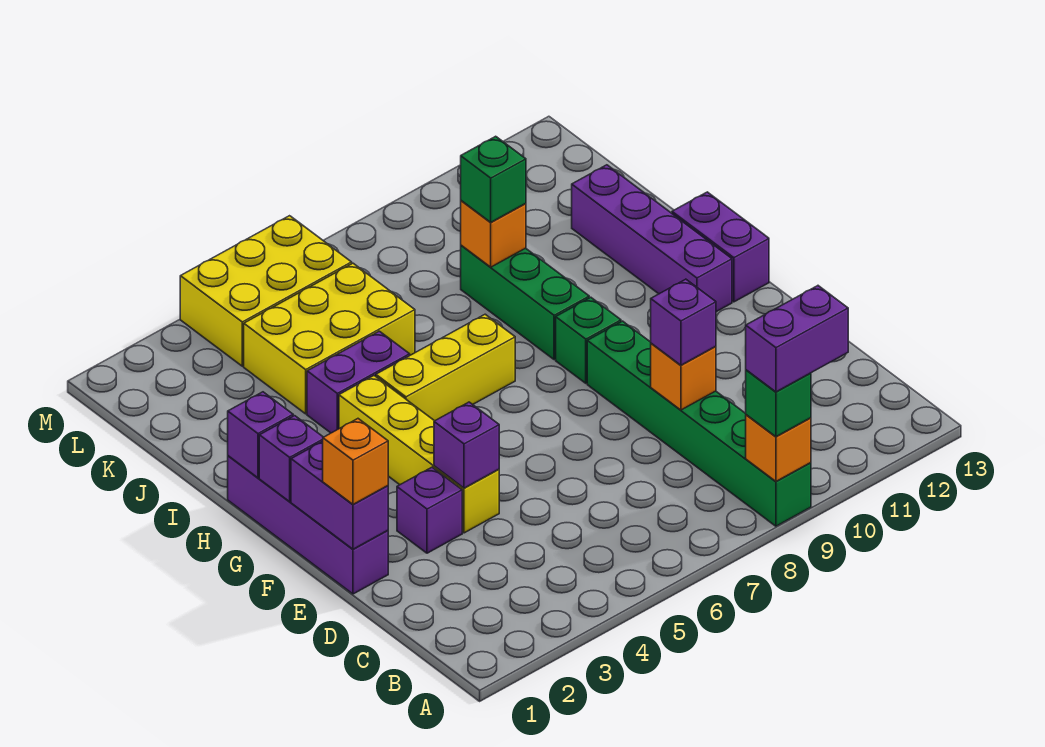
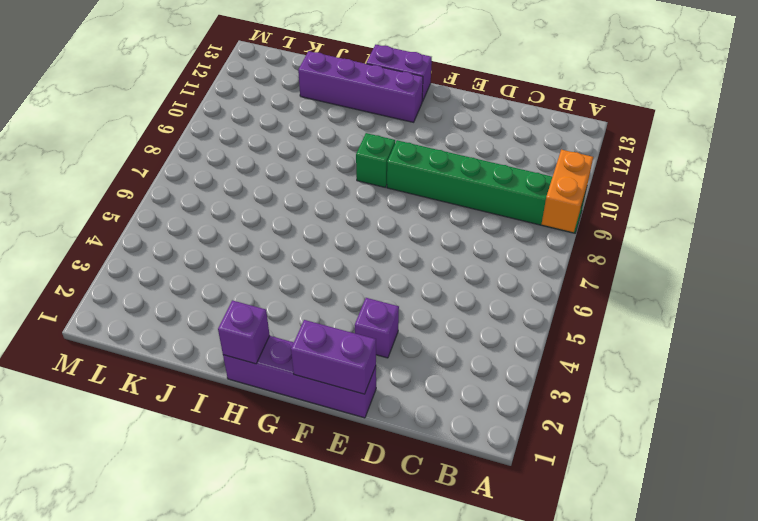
orange brick A8:A9 level 2 -> orange brick A9 level 2
none -> yellow brick E4:H4 level 1
none -> yellow brick H5:H7 level 1
none -> green brick H9:J9 level 1

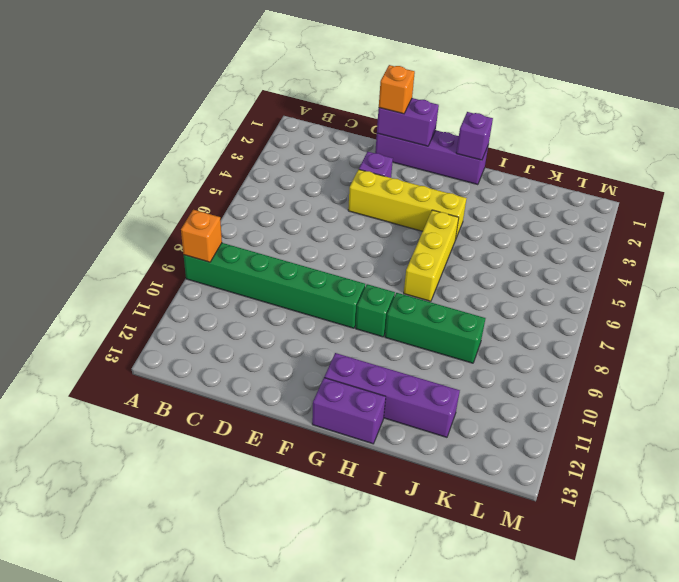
none -> purple brick I4:I5 level 1
none -> yellow brick J4:K6 level 1
none -> yellow brick L4:M6 level 1

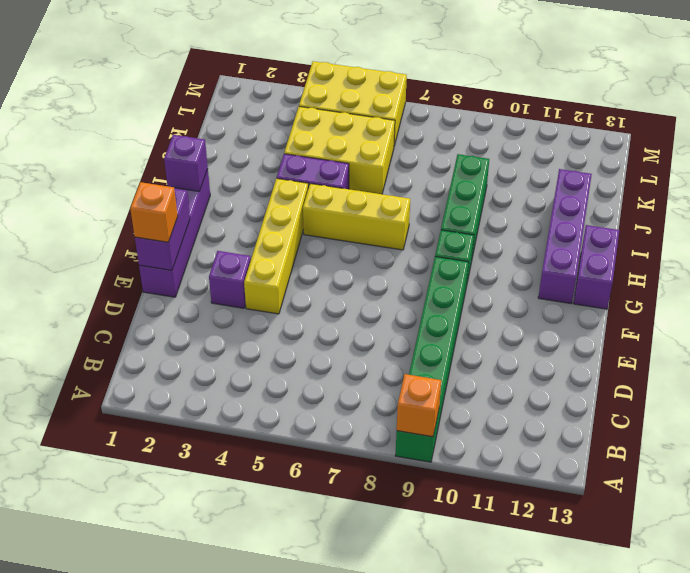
none -> orange brick D9 level 2
none -> purple brick E4 level 2
none -> purple brick G1 level 2

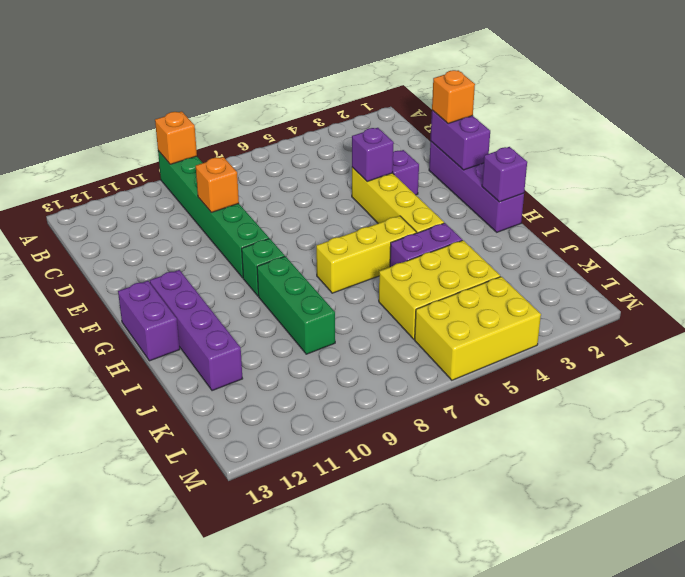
none -> purple brick G1 level 2
none -> orange brick J9 level 2
none -> green brick A9 level 3

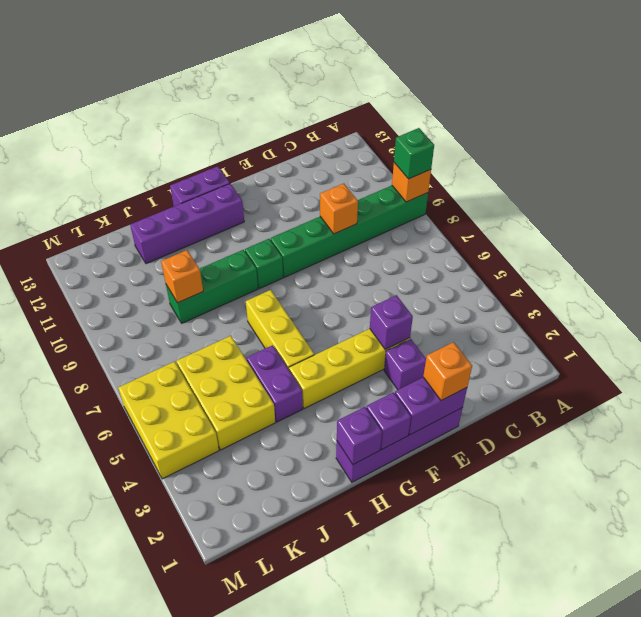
none -> purple brick D9 level 3
none -> green brick J9 level 3
none -> purple brick A9:A10 level 4

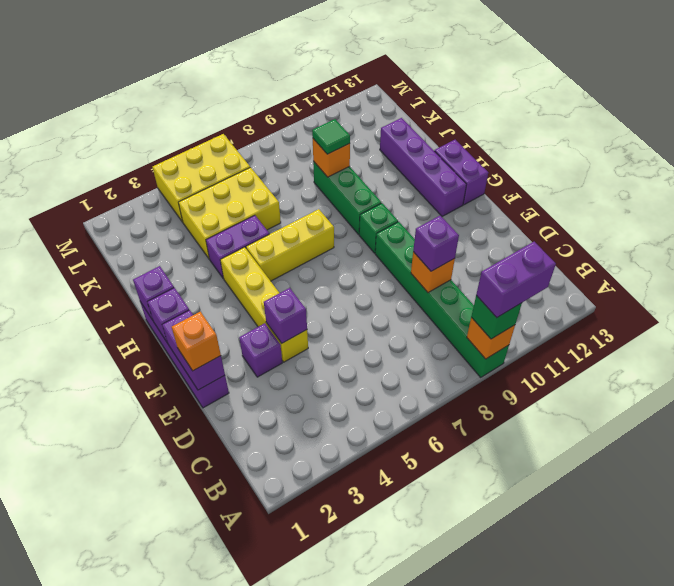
green tile J9 level 3 -> green brick J9 level 3

